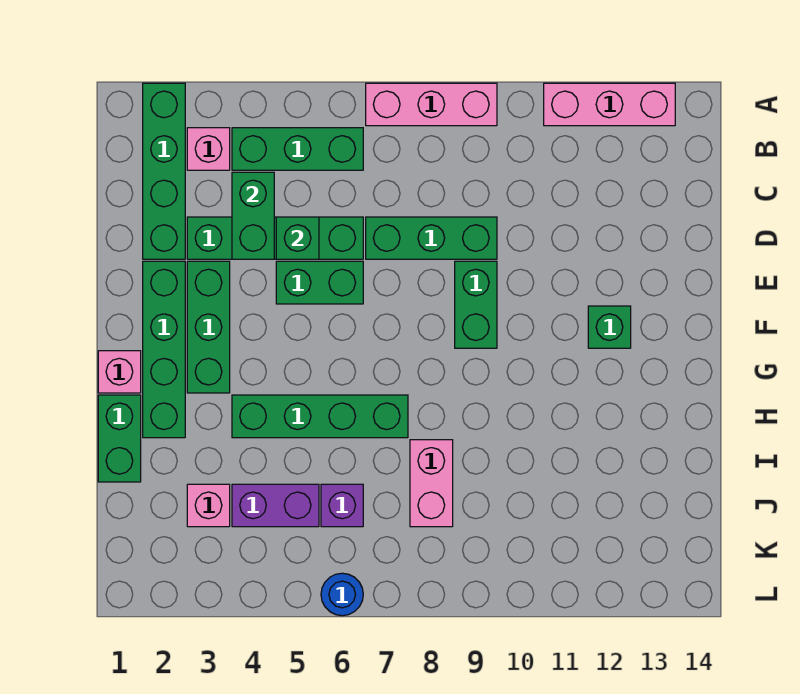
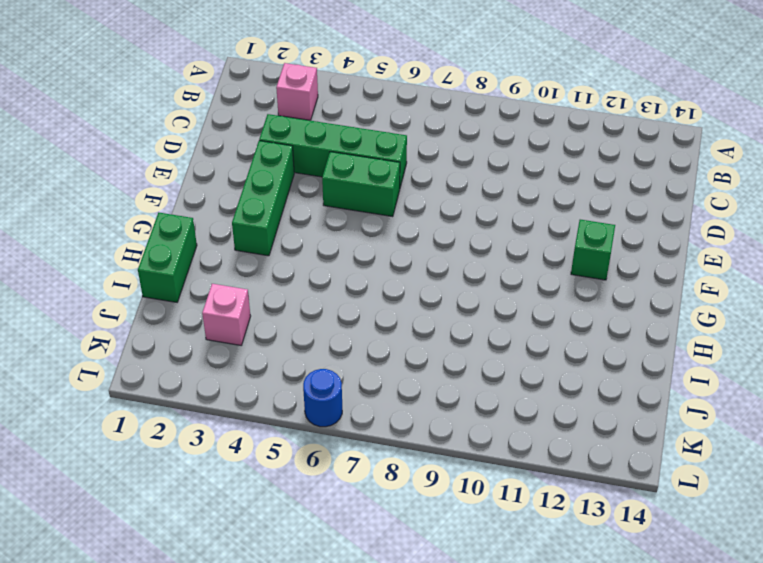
none -> green brick A2:D2 level 1
none -> pink brick A7:A9 level 1
none -> pink brick A11:A13 level 1

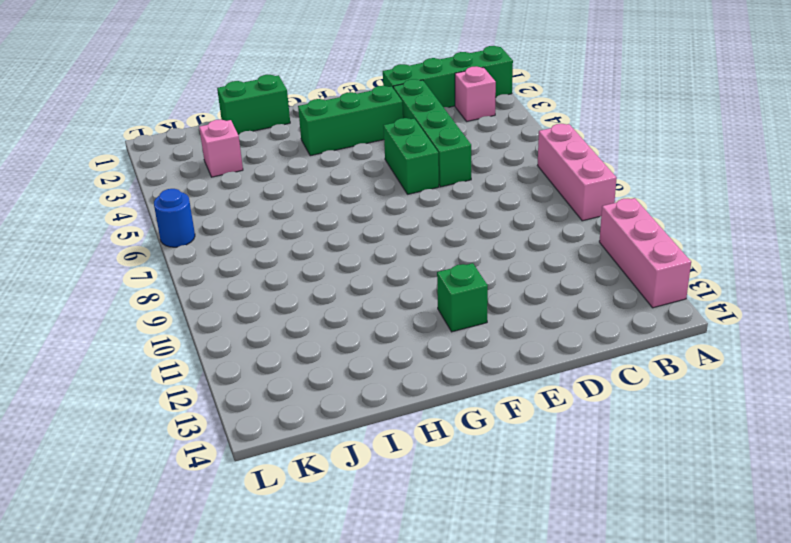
none -> green brick B4:B6 level 1
none -> green brick D7:D9 level 1
none -> green brick E2:H2 level 1

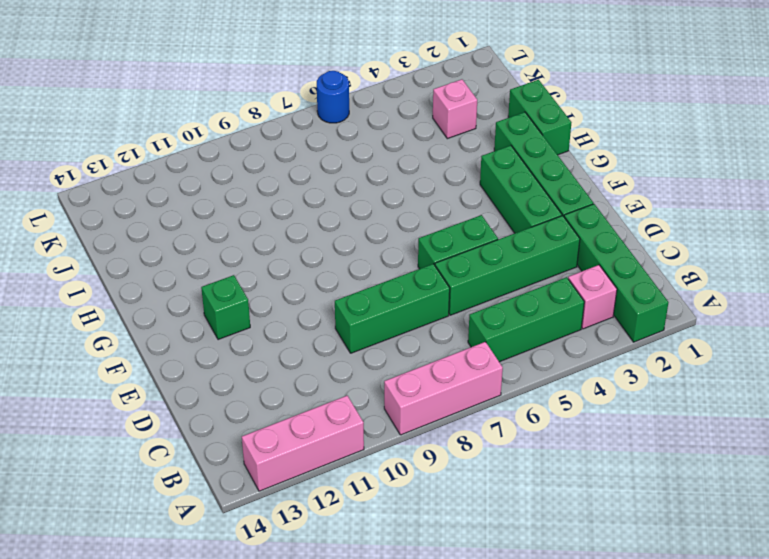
none -> green brick E9:F9 level 1
none -> pink brick G1 level 1
none -> green brick H4:H7 level 1

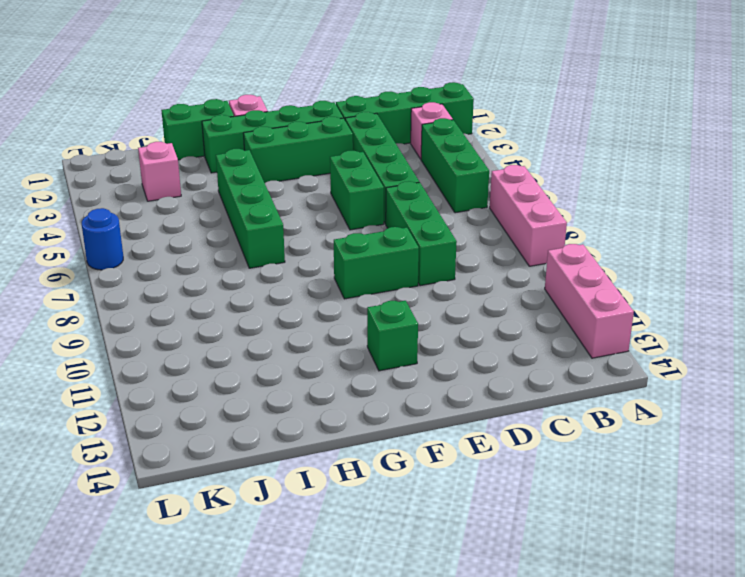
none -> pink brick I8:J8 level 1
none -> purple brick J4:J5 level 1
none -> purple brick J6 level 1

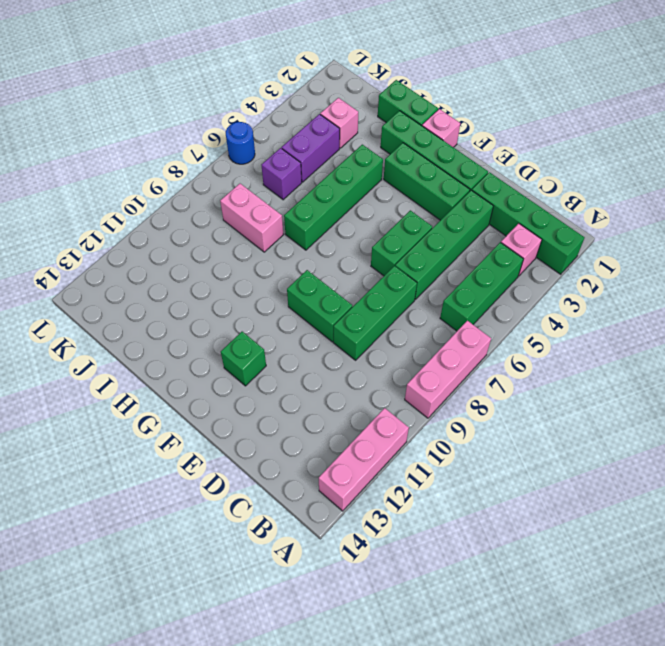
none -> green brick C4:D4 level 2
none -> green brick D5 level 2

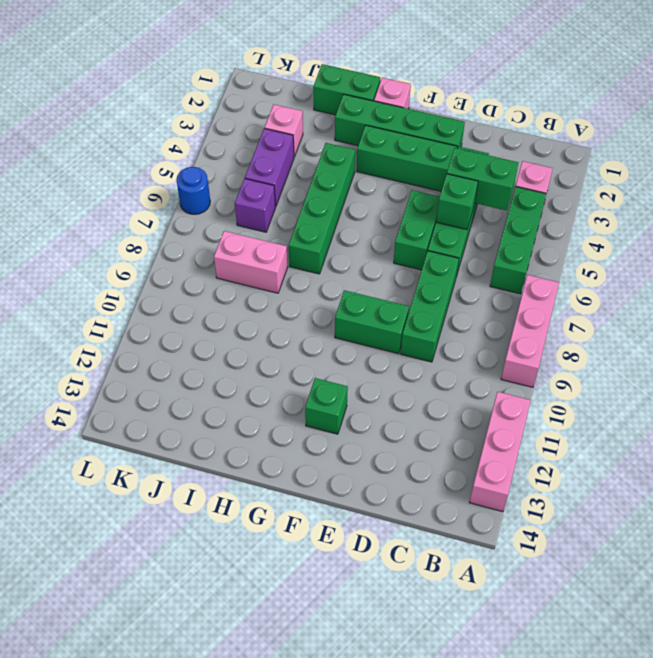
none -> green brick A2:D2 level 1

